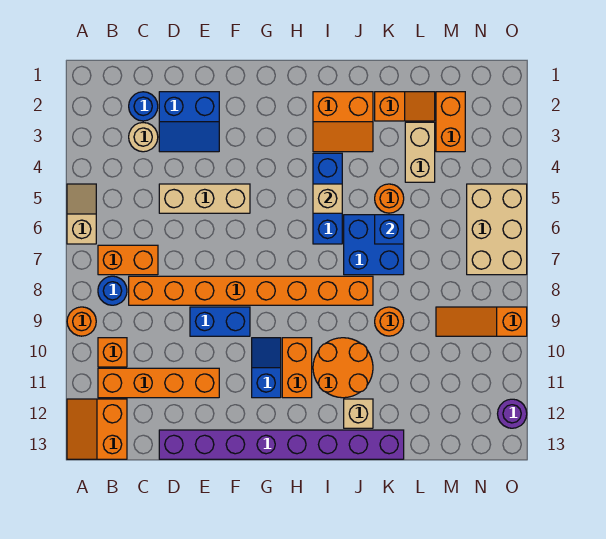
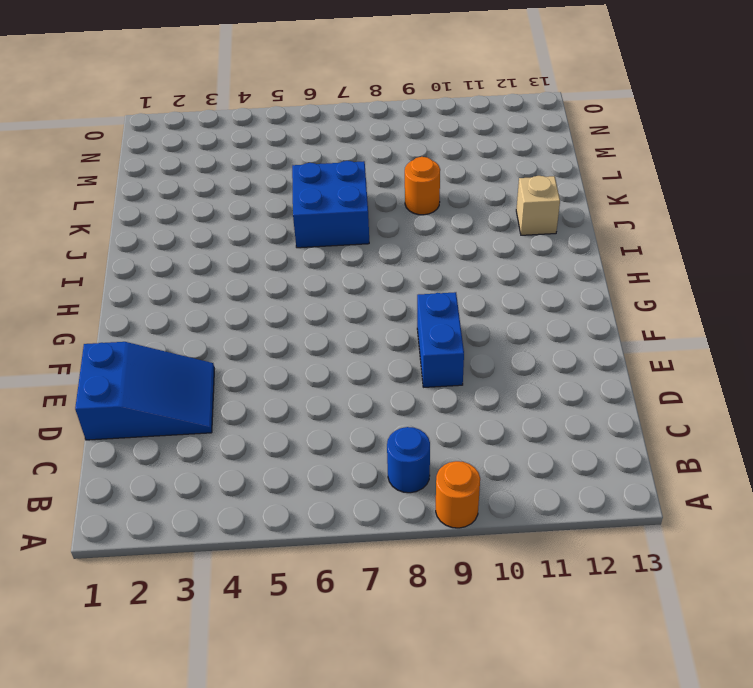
blue slope D1:E3 level 1 top 1 -> blue slope D2:E3 level 1 top 2
none -> tan slope A5:A6 level 1 top 6
none -> orange slope A12:B13 level 1 top B
none -> orange brick B7:C7 level 1
none -> orange brick B10 level 1

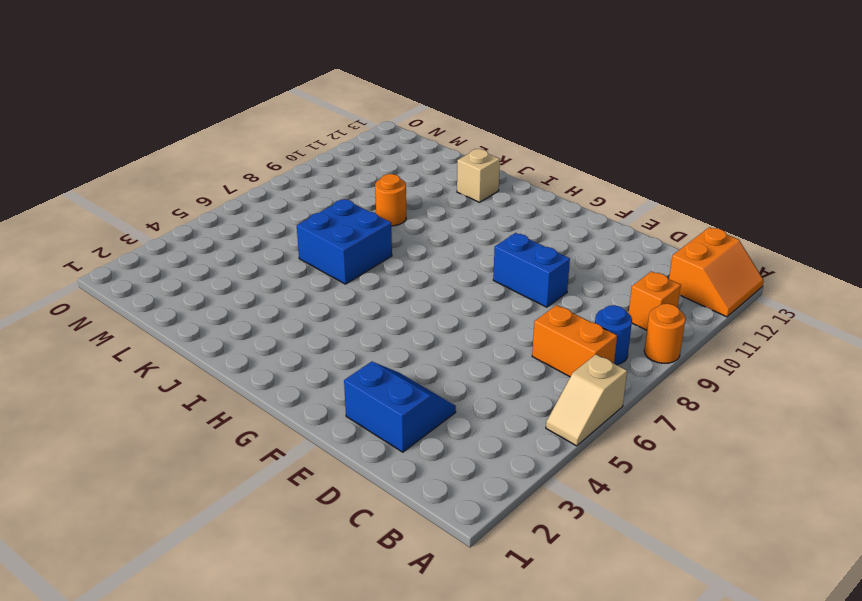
none -> orange brick B11:E11 level 1
none -> blue round brick C2 level 1
none -> tan round brick C3 level 1
none -> orange brick C8:J8 level 1

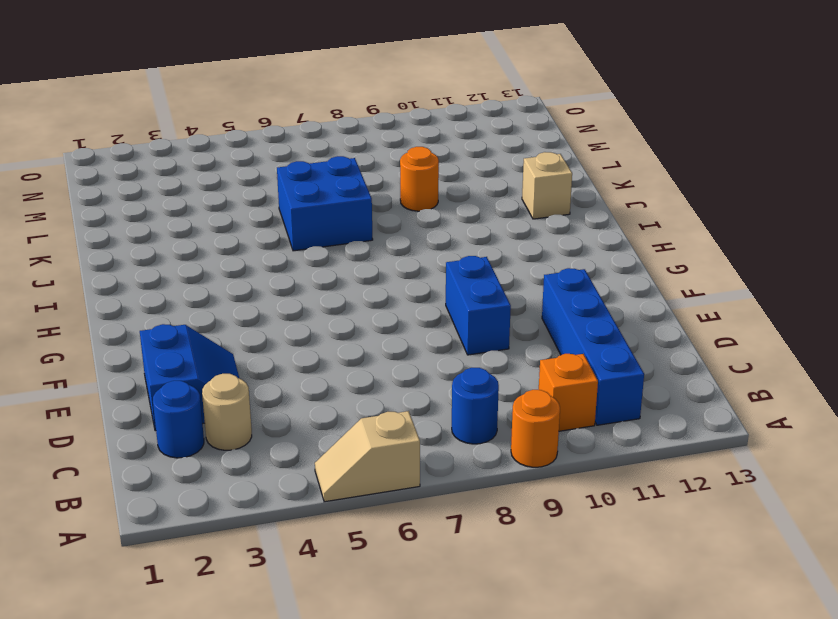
blue brick B11:E11 level 1 -> orange brick B11:E11 level 1
none -> orange slope A12:B13 level 1 top B
none -> orange brick B7:C7 level 1
none -> orange brick C8:J8 level 1
none -> tan brick D5:F5 level 1

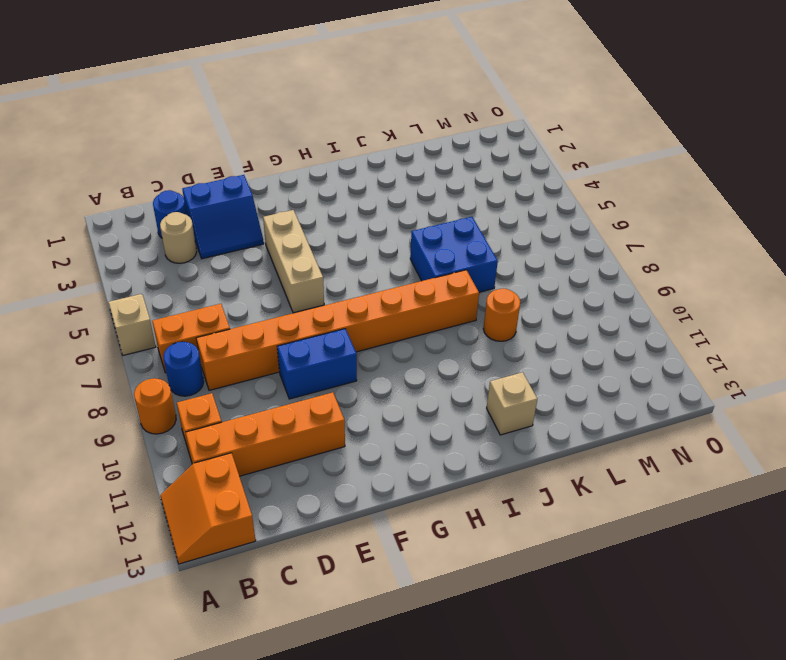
tan brick F4:F6 level 1 -> tan brick D5:F5 level 1
none -> purple brick D13:K13 level 1
none -> blue slope G10:G11 level 1 top 11
none -> orange brick H10:H11 level 1
none -> orange slope I2:J3 level 1 top 2

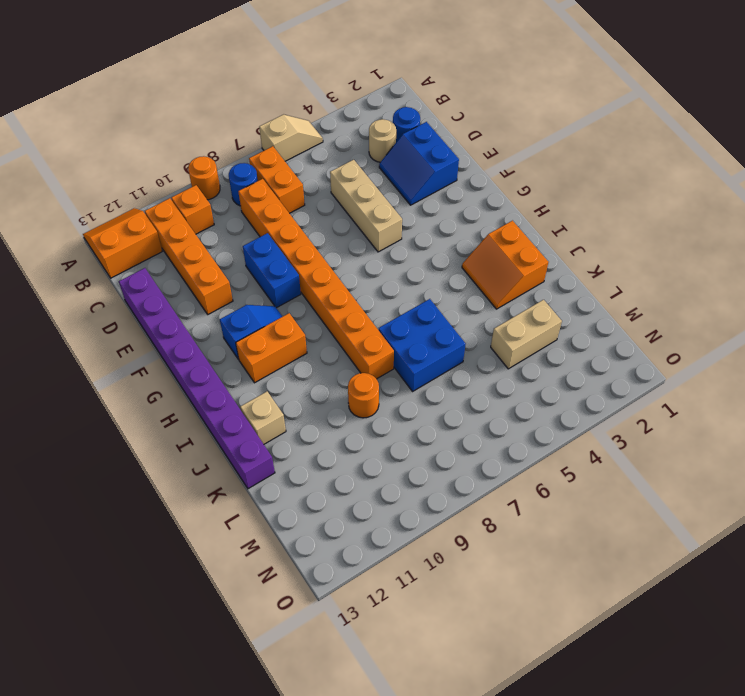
none -> blue brick I4:I6 level 1
none -> orange round brick I10:J11 level 1
none -> orange slope K2:L2 level 1 top K
none -> orange round brick K5 level 1

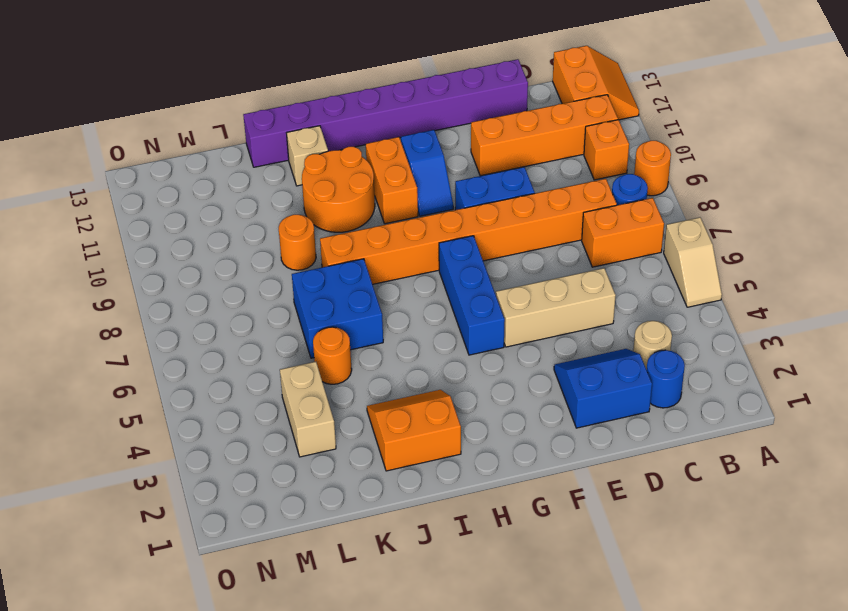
blue brick G5:G7 level 1 -> blue brick I4:I6 level 1
none -> orange slope K2:L2 level 1 top K
none -> orange brick M2:M3 level 1
none -> orange slope M9:O9 level 1 top O
none -> tan brick N5:O7 level 1

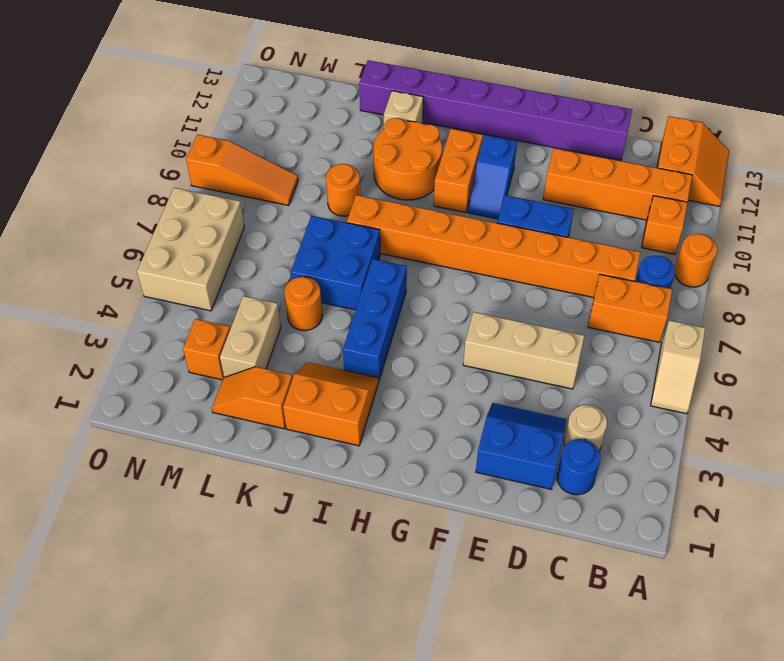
orange brick M3 level 1 -> orange brick M2:M3 level 1
none -> purple round brick O12 level 1
none -> tan brick I5 level 2
none -> blue brick K6 level 2

